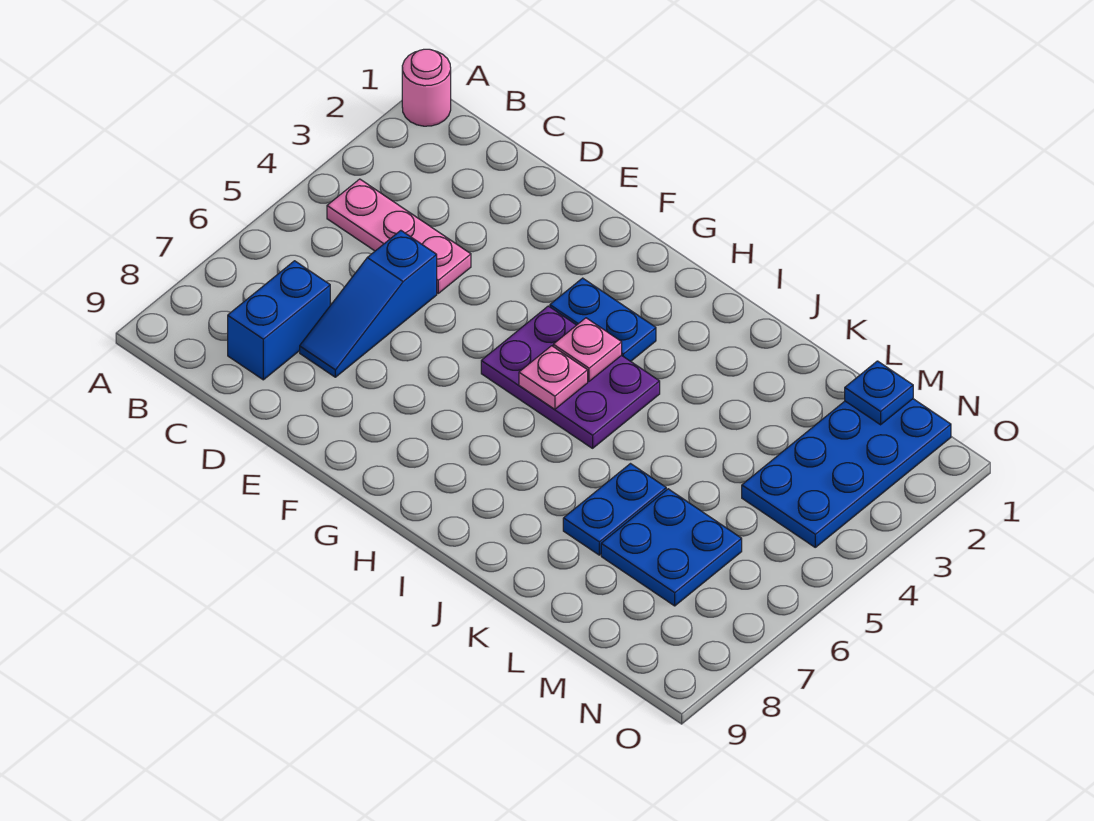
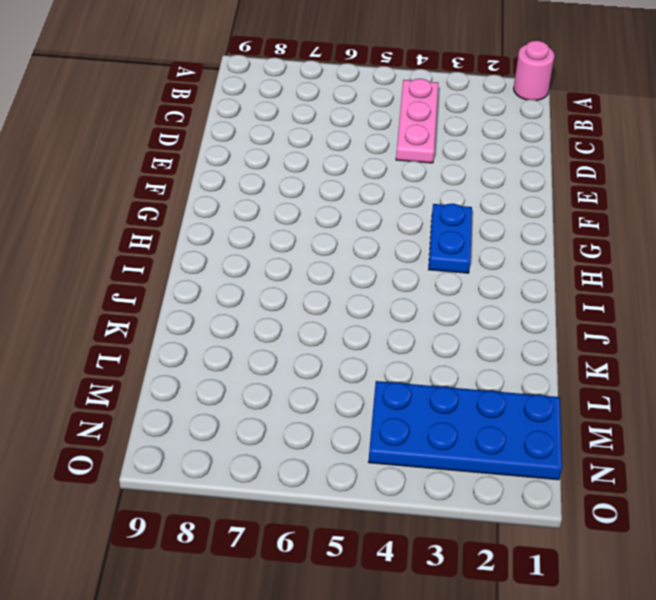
none -> blue brick C7:C8 level 1
none -> blue slope D5:D7 level 1 top 5
none -> purple plate G4:I5 level 1

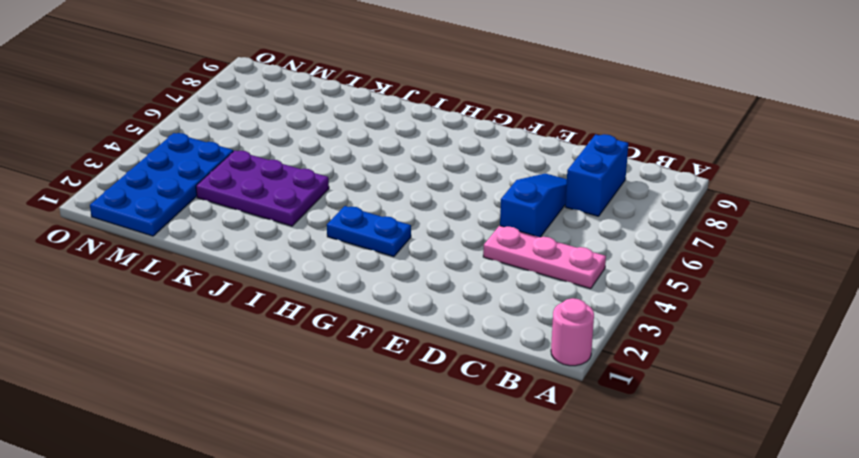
purple plate J3:L4 level 1 -> purple plate G4:I5 level 1
none -> blue plate K6:K7 level 1
none -> blue plate L6:M7 level 1
none -> pink plate H4 level 2

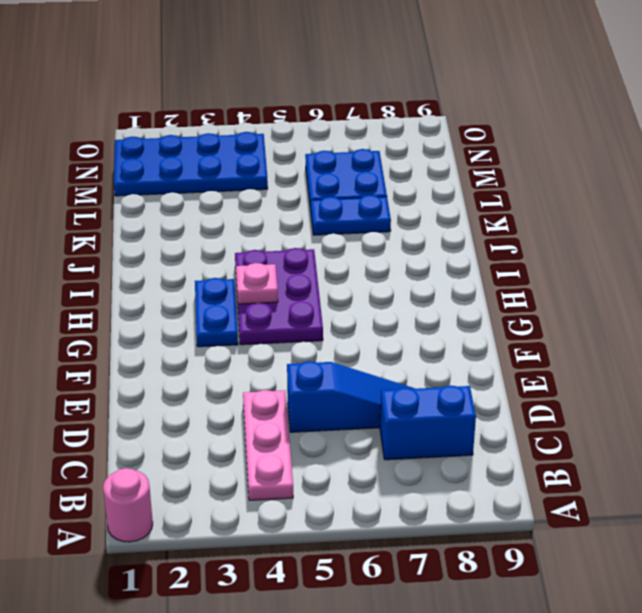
none -> pink plate H5 level 2
none -> blue plate M1 level 2

